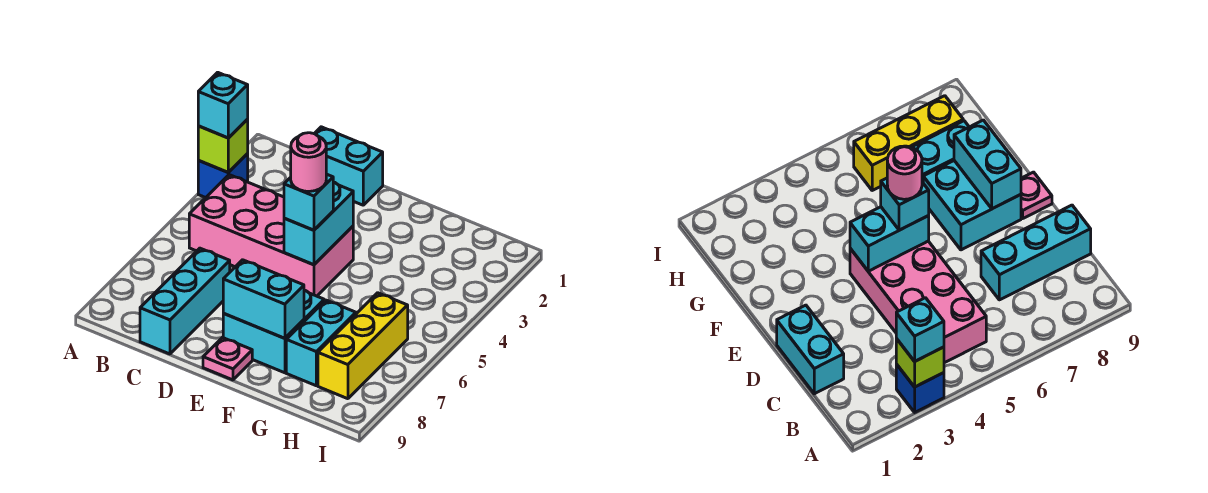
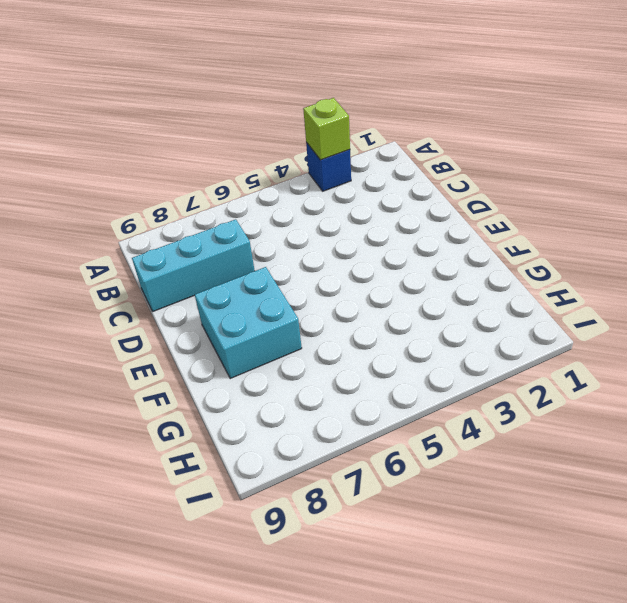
none -> pink brick B4:E5 level 1
none -> cyan brick C1:D1 level 1
none -> pink plate E9 level 1

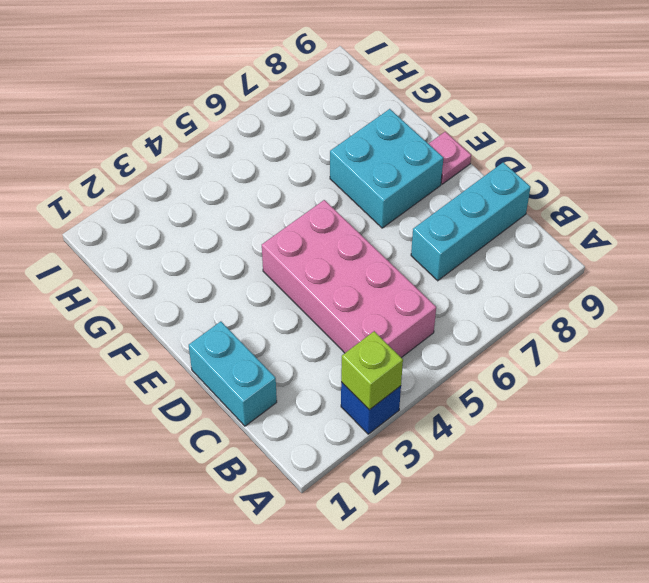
none -> cyan brick G7:G8 level 1
none -> yellow brick H6:H8 level 1
none -> cyan brick E4:E5 level 2

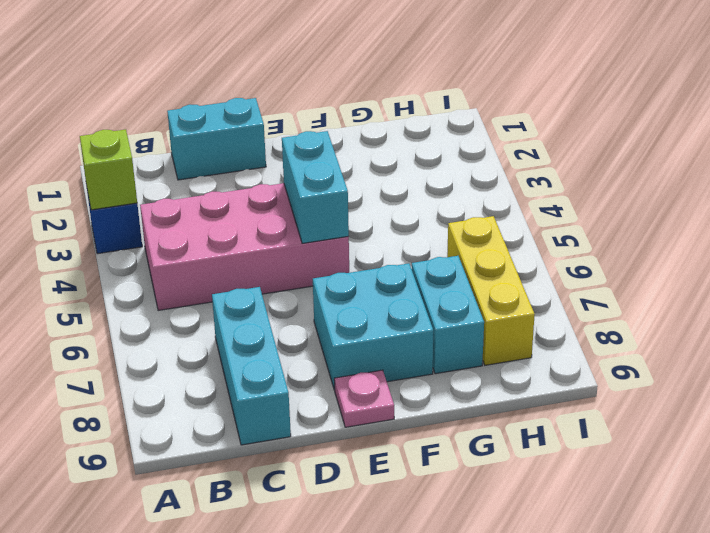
none -> cyan brick E8:F8 level 2
none -> cyan brick A3 level 3
none -> cyan brick E5 level 3

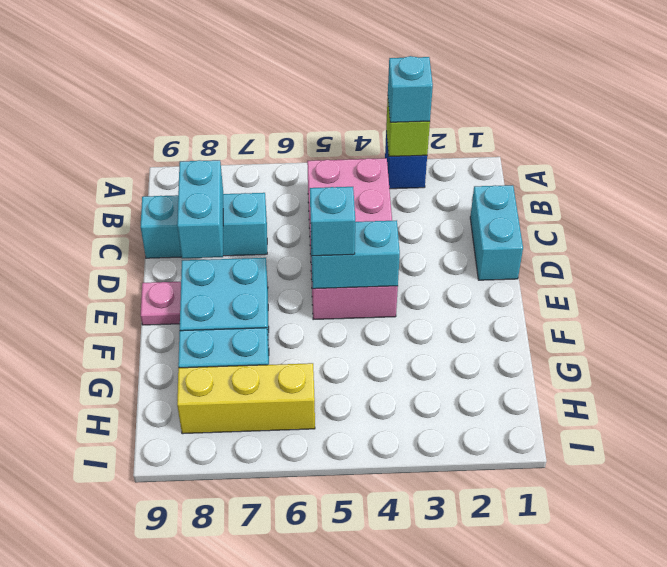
cyan brick C8:D8 level 2 -> cyan brick E8:F8 level 2
none -> pink round brick E5 level 4

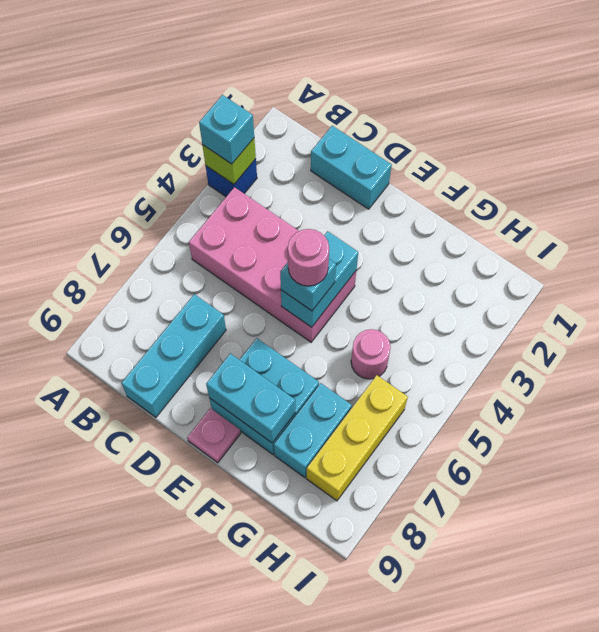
pink round brick G5 level 1 -> none

